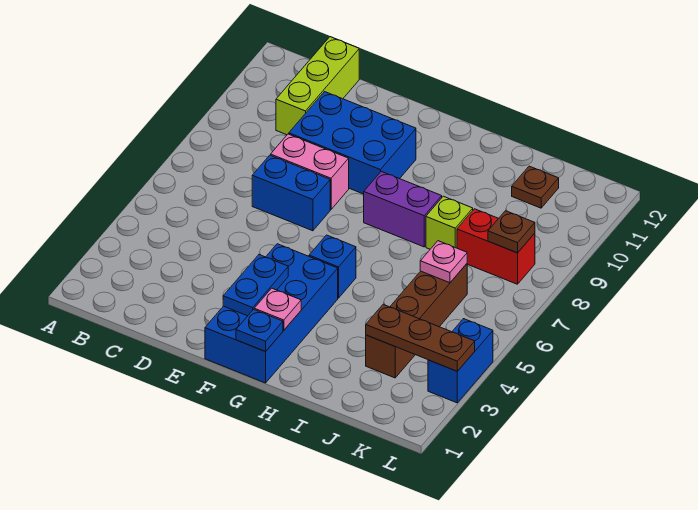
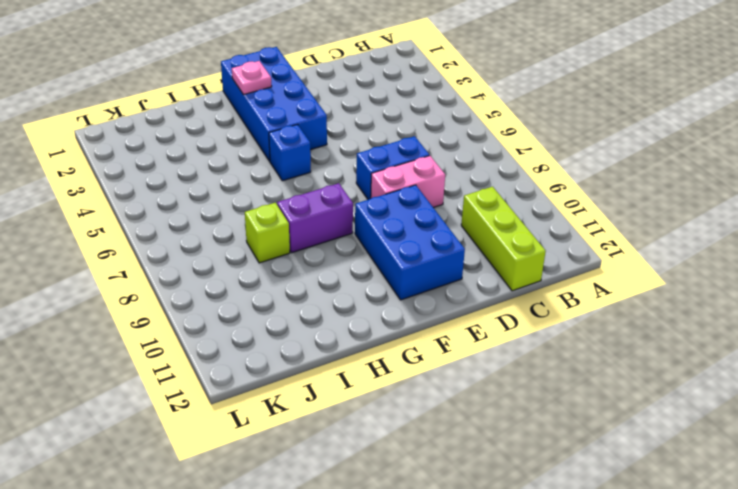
blue brick E9:F11 level 1 -> blue brick D9:F10 level 1
none -> brown brick J3:J6 level 1
none -> red brick J8:K8 level 1
none -> brown plate J11 level 1

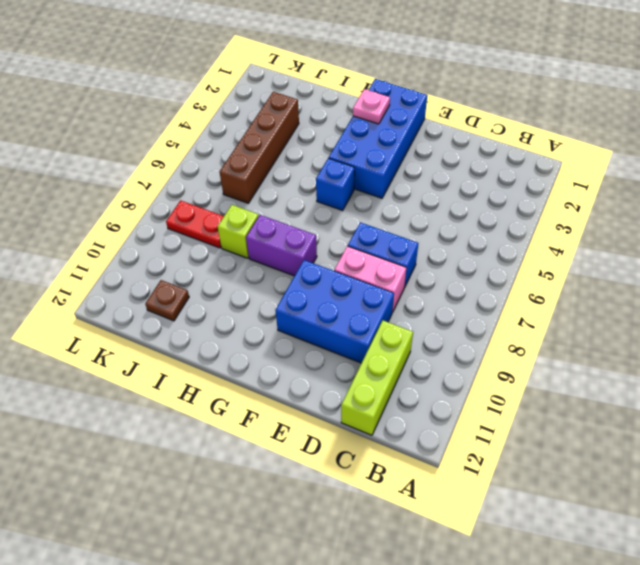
red plate J8:K8 level 1 -> red brick J8:K8 level 1
none -> blue brick L3:L4 level 1
none -> blue plate F2:F3 level 2
none -> blue plate G1 level 2

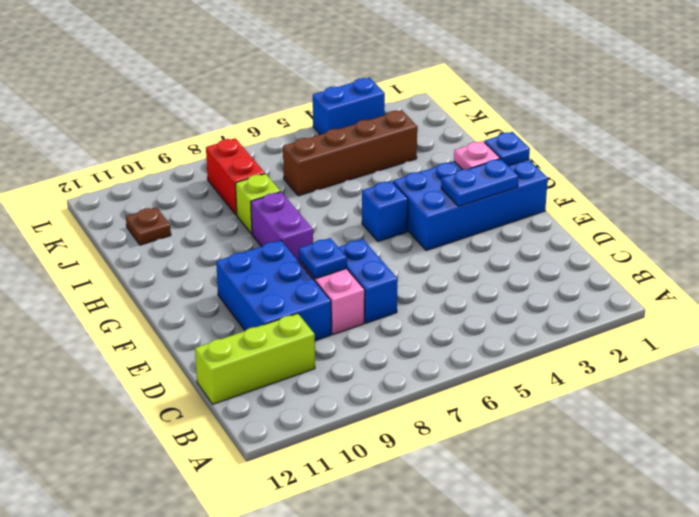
blue plate E8 level 2 -> none
none -> brown plate J3:L3 level 2
none -> pink plate J6 level 2
none -> brown plate K8 level 2

